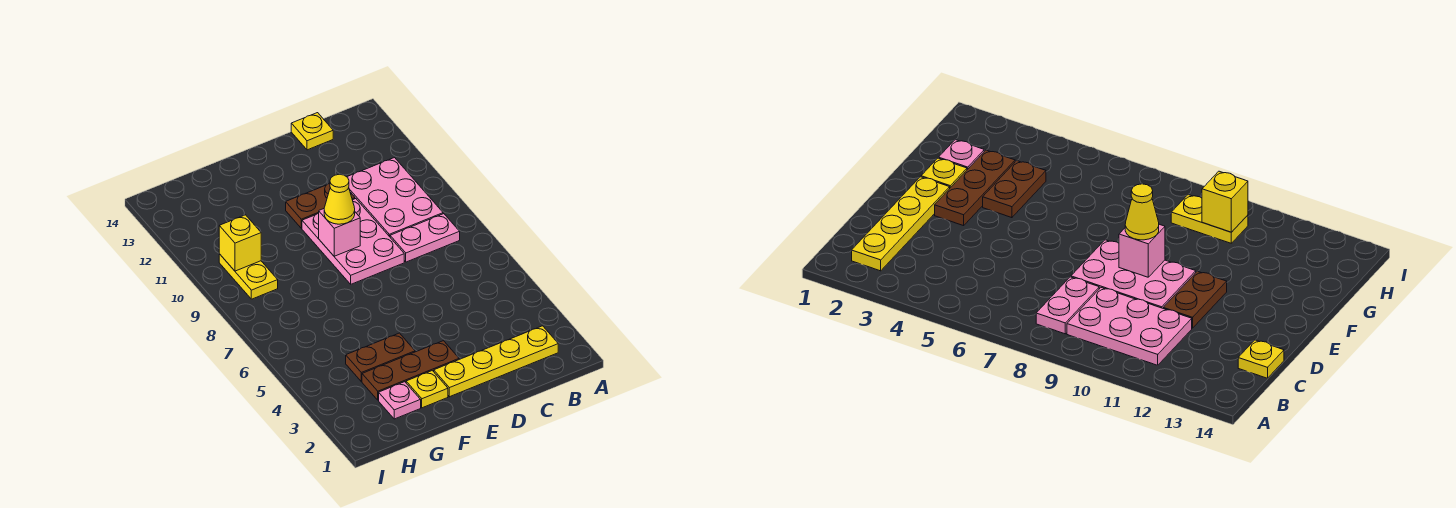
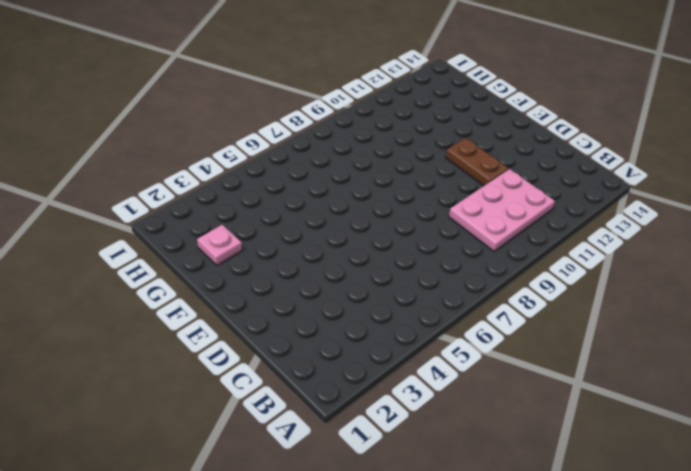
none -> yellow plate B2:E2 level 1
none -> pink plate B8:C8 level 1
none -> yellow plate C14 level 1

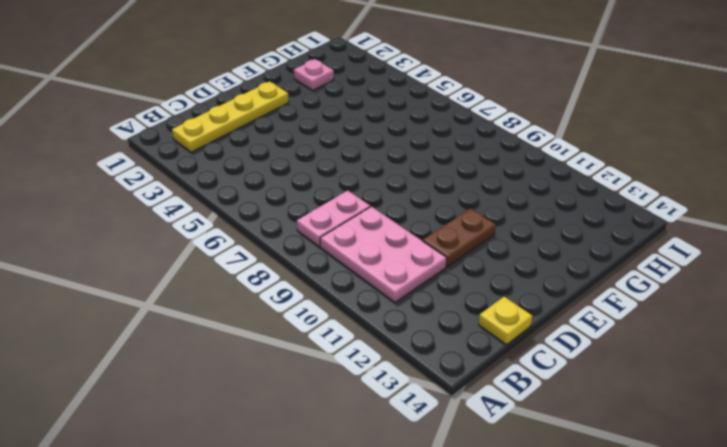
none -> pink plate D8:E10 level 1
none -> brown plate E3:G3 level 1
none -> yellow plate F2 level 1

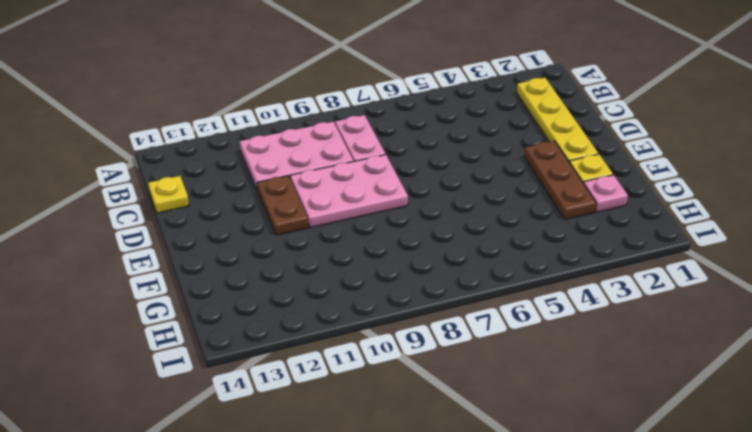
none -> brown plate F4:G4 level 1
none -> yellow plate H9:H10 level 1
none -> pink brick E9 level 2

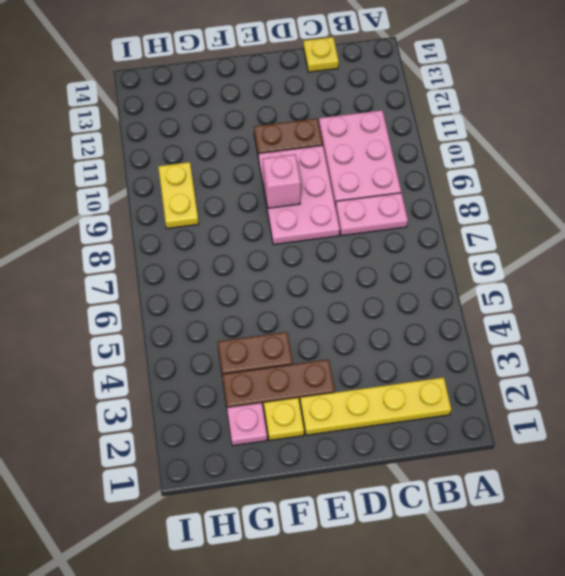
none -> yellow brick H10 level 2
none -> yellow cone E9 level 3

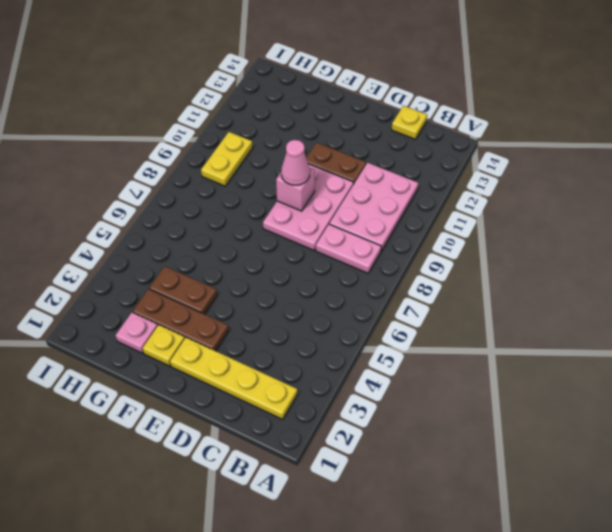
pink cone E9 level 3 -> yellow cone E9 level 3
none -> yellow brick H10 level 2

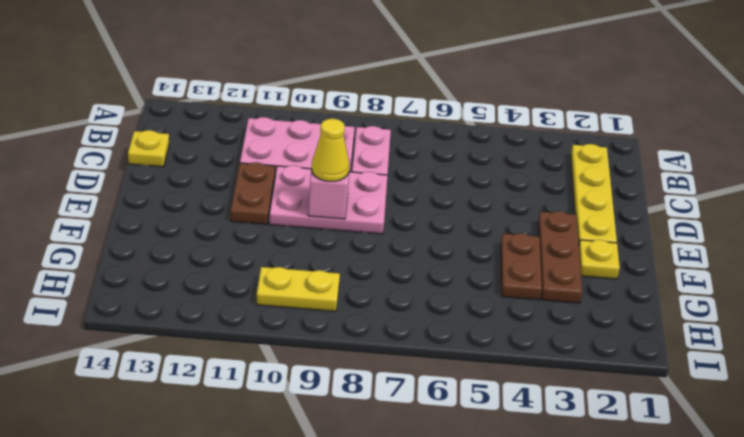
none -> pink plate G2 level 1
none -> yellow brick H10 level 2

